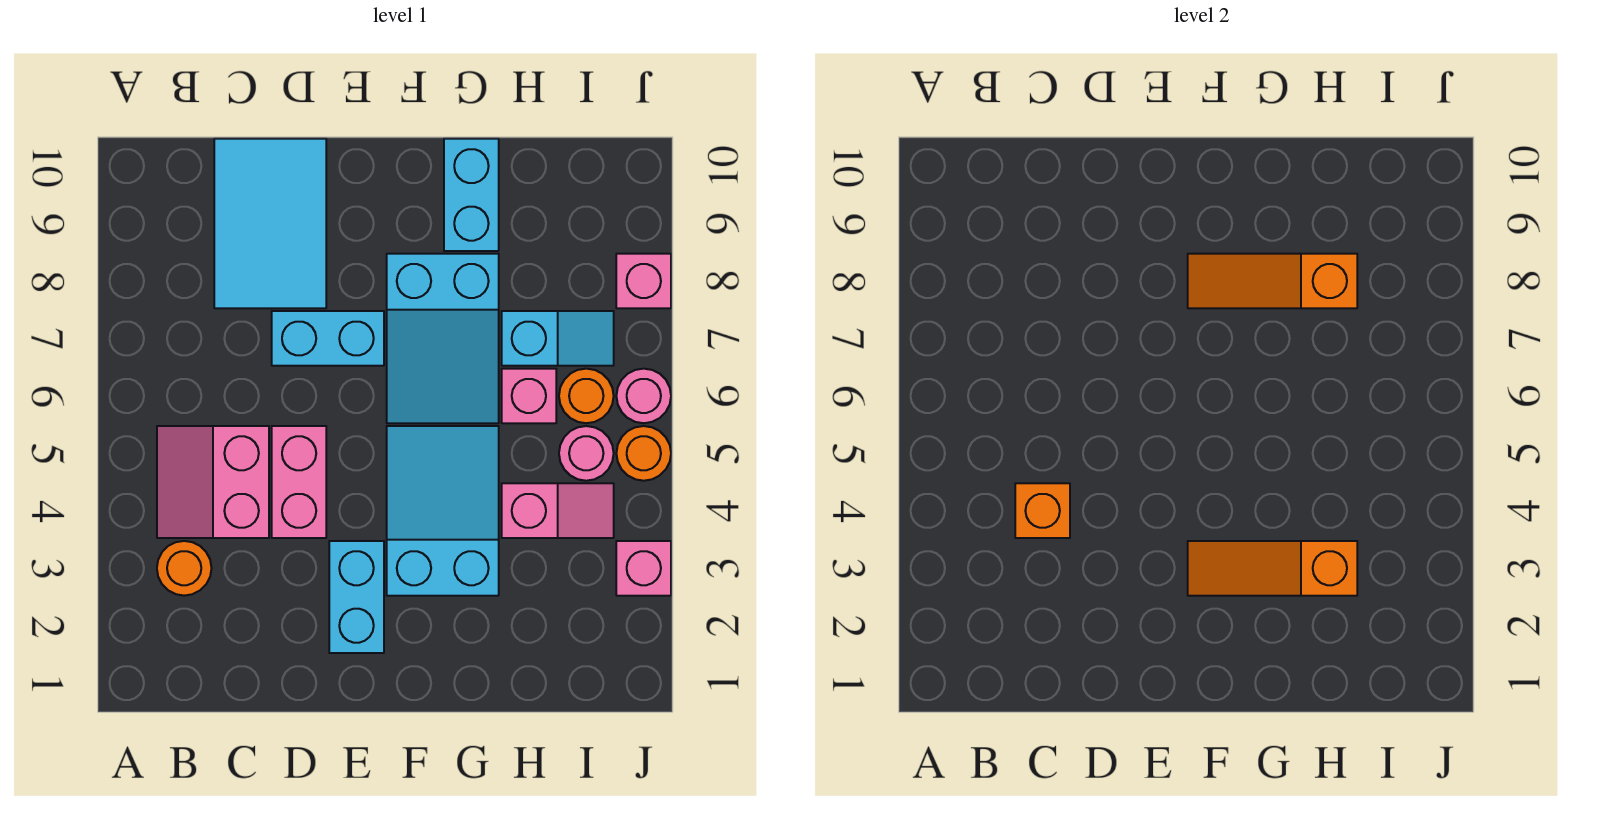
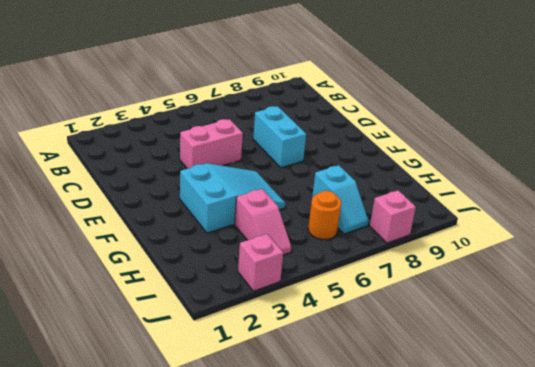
none -> orange round brick B3 level 1
none -> pink slope B4:C5 level 1 top C
none -> cyan tile C8:D10 level 1

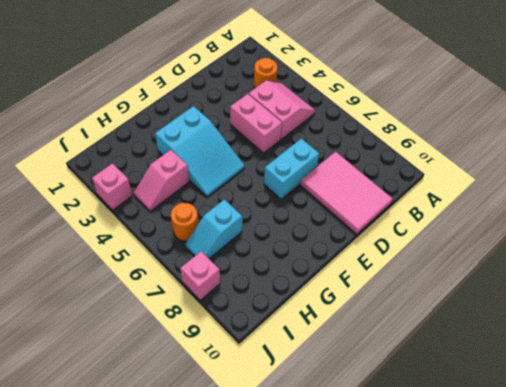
pink tile C8:D10 level 1 -> cyan tile C8:D10 level 1
none -> cyan brick E2:E3 level 1
none -> cyan slope F6:G8 level 1 top 8
none -> cyan brick G9:G10 level 1

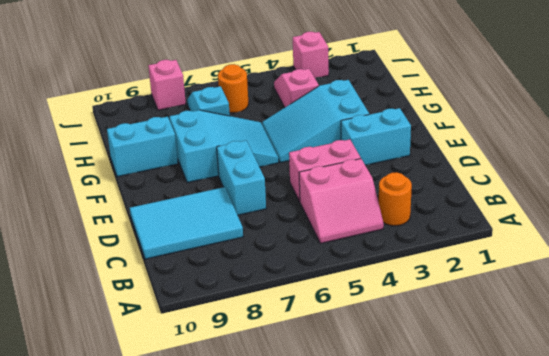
none -> pink brick H6 level 1
none -> pink round brick I5 level 1
none -> orange round brick J5 level 1

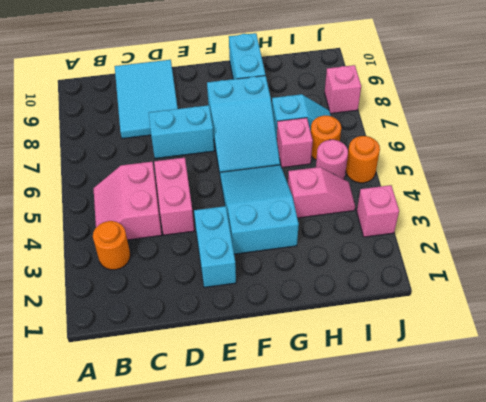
none -> pink round brick J6 level 1
none -> orange brick C4 level 2
none -> orange slope F3:H3 level 2 top H

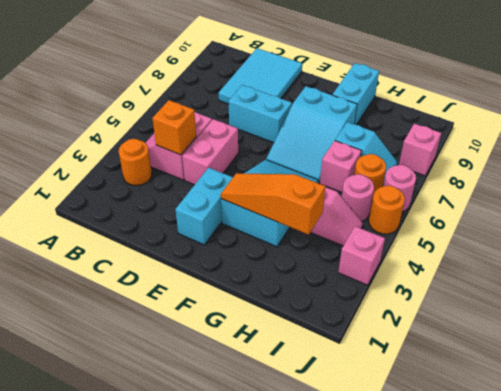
none -> orange slope F8:H8 level 2 top H

